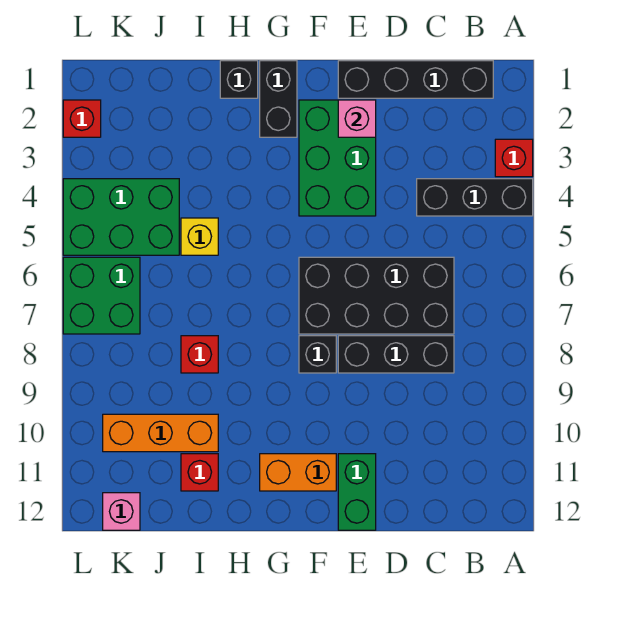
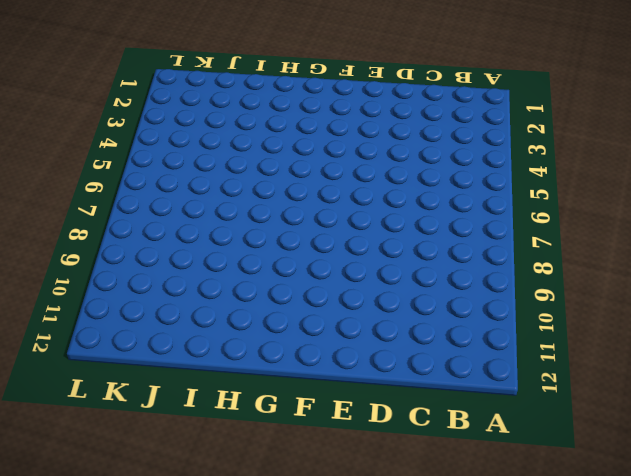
none -> red brick A3 level 1
none -> black brick A4:C4 level 1
none -> black brick B1:E1 level 1

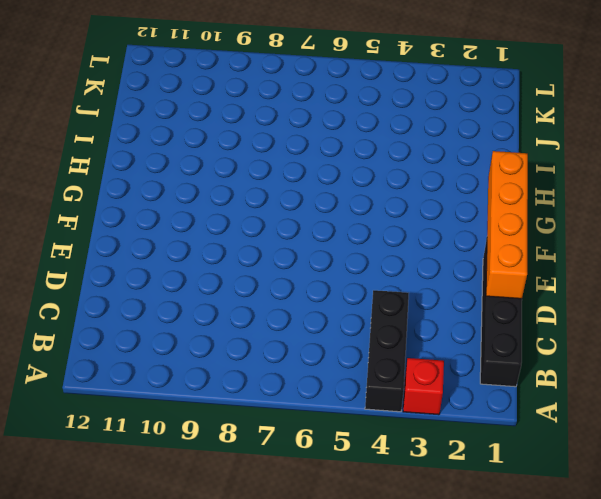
orange brick D1:G1 level 2 -> none
none -> black brick C6:F7 level 1
none -> black brick C8:E8 level 1
none -> green brick E2:F4 level 1

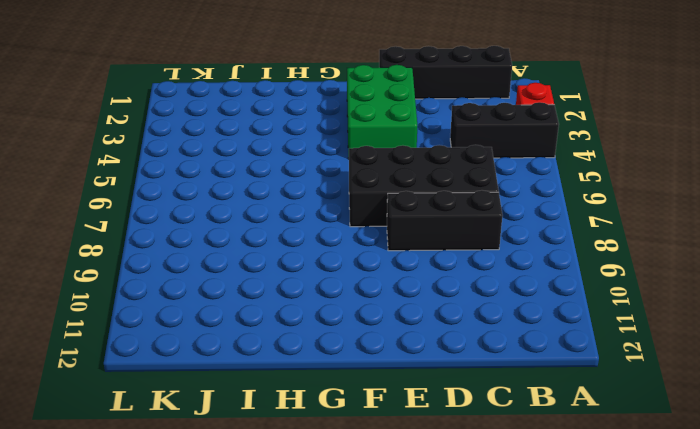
none -> green brick E11:E12 level 1
none -> black brick F8 level 1
none -> orange brick F11:G11 level 1

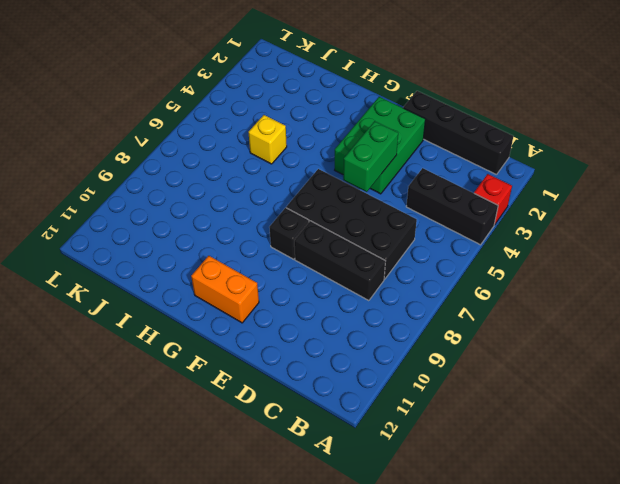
green brick E4:E5 level 2 -> green brick E11:E12 level 1
none -> black brick G1:G2 level 1
none -> black brick H1 level 1
none -> red brick I8 level 1

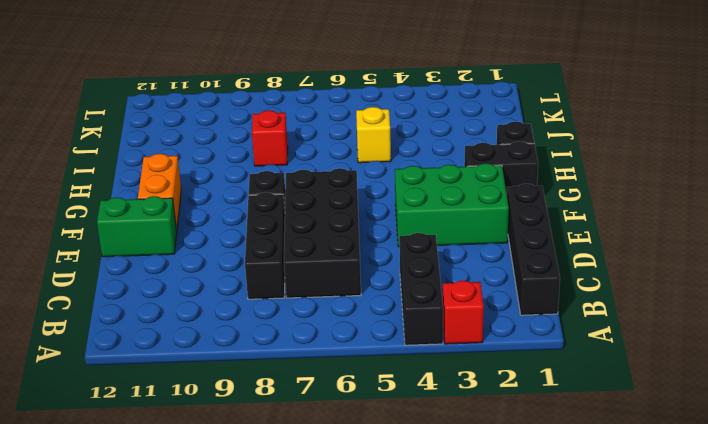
none -> orange brick I10:K10 level 1
none -> red brick I11 level 1
none -> green brick J4:L5 level 1

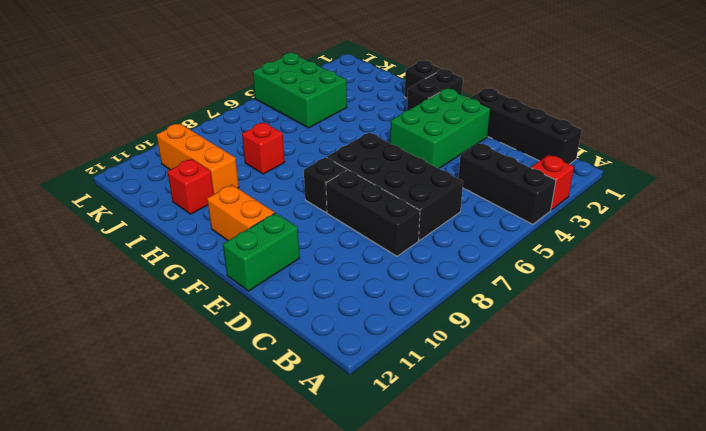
none -> yellow brick I5 level 1
none -> green brick K6:L7 level 1
none -> pink brick K12 level 1

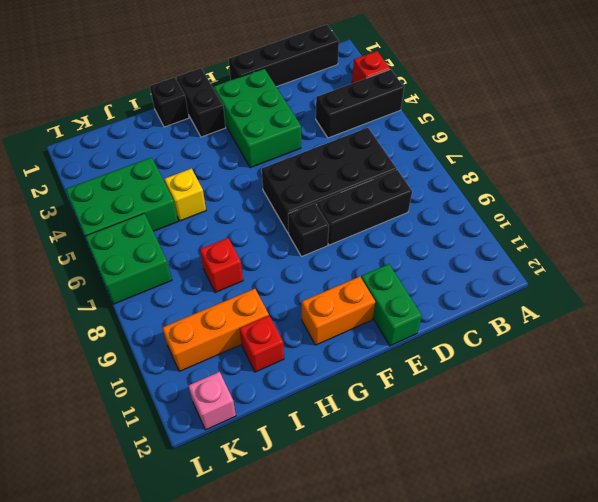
none -> red brick L2 level 1
none -> pink brick E2 level 2

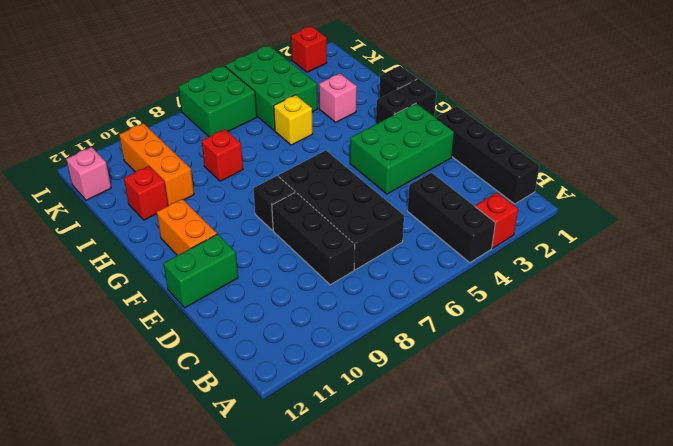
pink brick I3 level 1 -> pink brick E2 level 2

